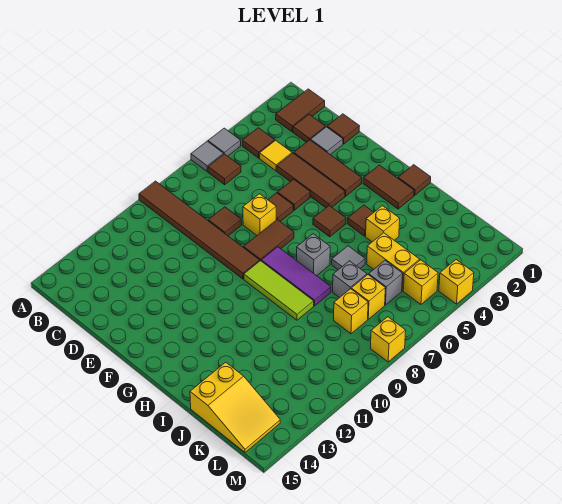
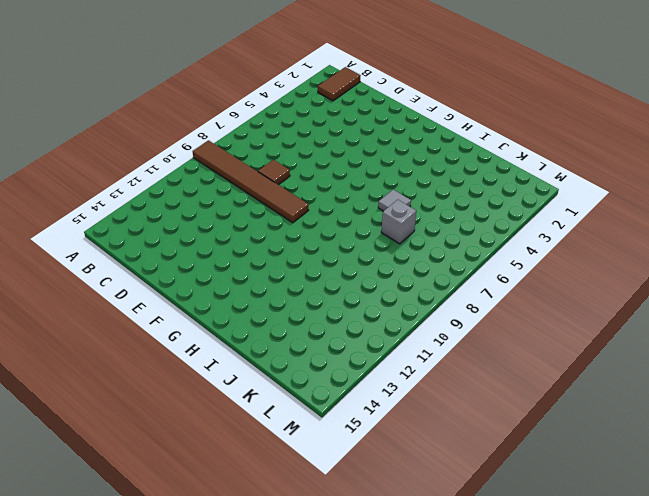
none -> grey tile A5 level 1
none -> grey tile A6 level 1
none -> brown tile B4 level 1
none -> brown tile B6 level 1

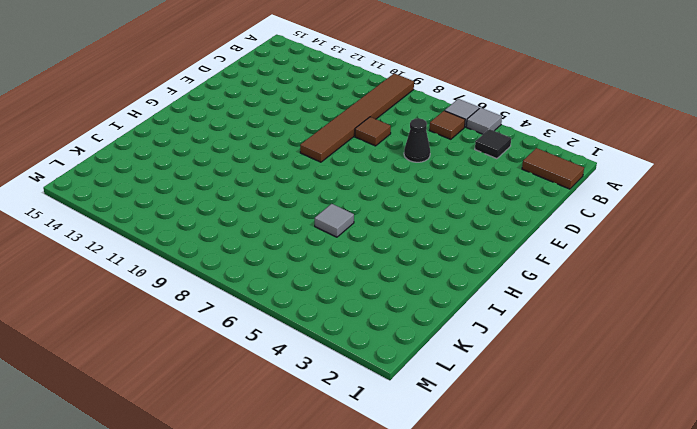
black tile B4 level 1 -> brown tile B4 level 1
black cone D6 level 1 -> none
none -> brown tile C2 level 1
none -> yellow tile C4 level 1
none -> brown tile D1 level 1
none -> grey tile D2 level 1

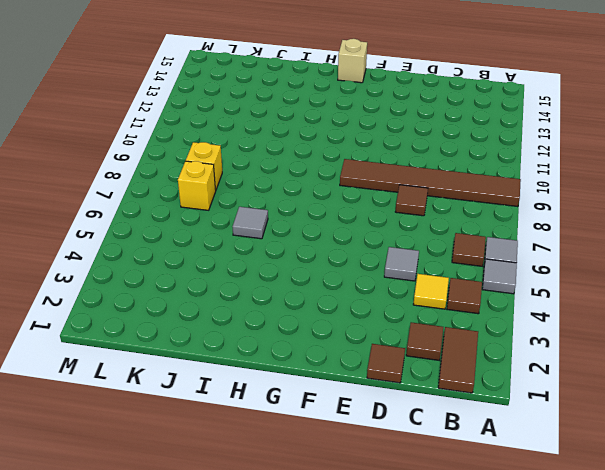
grey tile D5 level 1 -> grey tile D2 level 1
tan brick G15 level 1 -> none
none -> brown tile D3:F3 level 1
none -> brown tile D4:F4 level 1
none -> brown tile E5 level 1
none -> brown tile E6 level 1

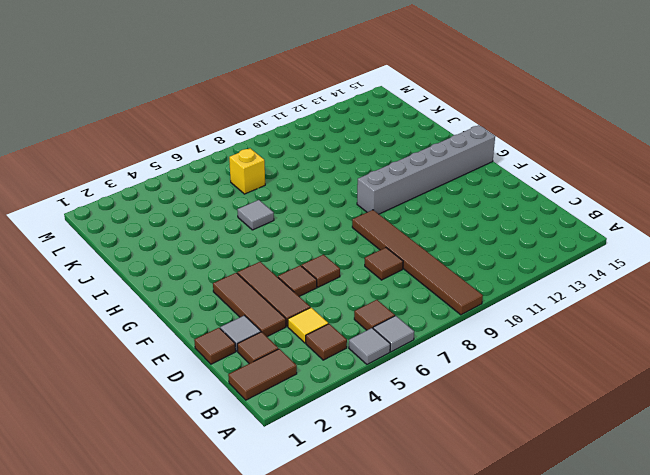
grey brick G10:G15 level 1 -> none
none -> yellow brick E7 level 1
none -> brown tile F7:F8 level 1
none -> brown tile G2:H2 level 1
none -> brown tile G5 level 1

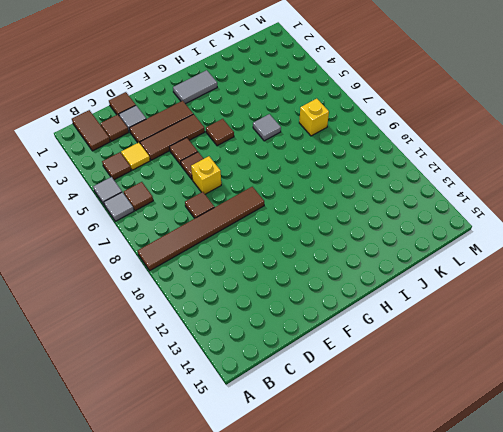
grey tile G2:H2 level 1 -> brown tile G2:H2 level 1
none -> brown tile F7:F8 level 1
none -> purple tile G8:I8 level 1
none -> lime tile G9:I9 level 1
none -> brown tile H1 level 1

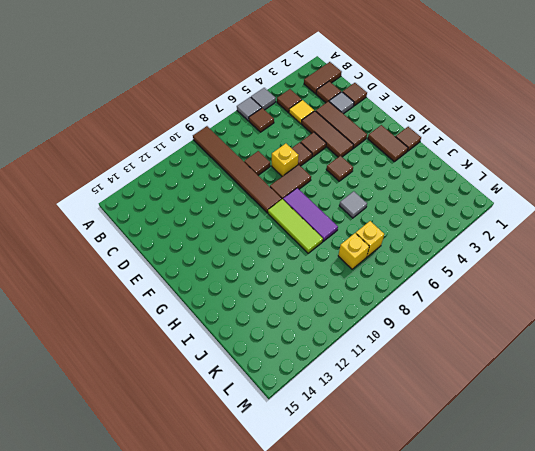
none -> brown tile H4 level 1
none -> grey brick H7 level 1
none -> yellow brick I4 level 1
none -> yellow brick J5:K5 level 1

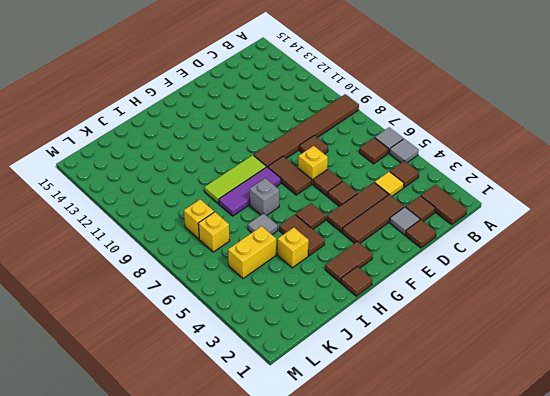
brown tile H4:H5 level 1 -> brown tile H4 level 1
none -> grey brick J7 level 1
none -> yellow slope J14:L15 level 1 top J
none -> grey brick K6 level 1
none -> yellow brick L5 level 1

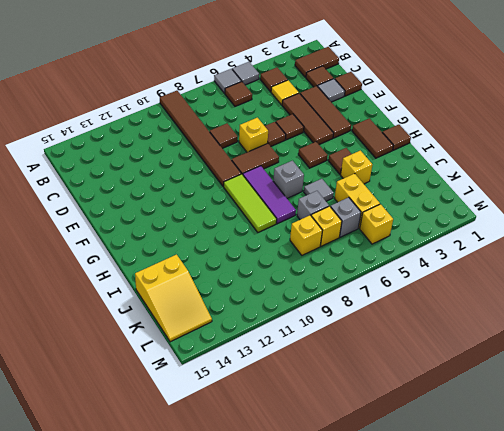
none -> yellow brick M4 level 1
none -> yellow brick M8 level 1

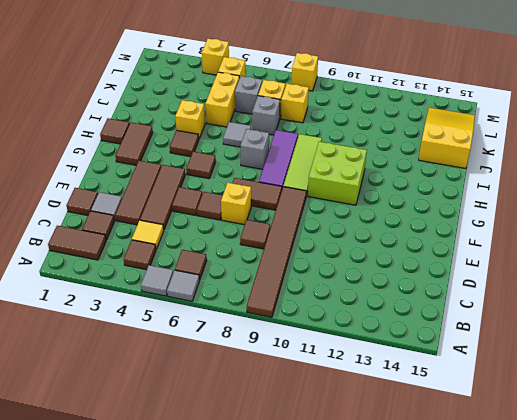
lime brick G10:H11 level 1 -> none

